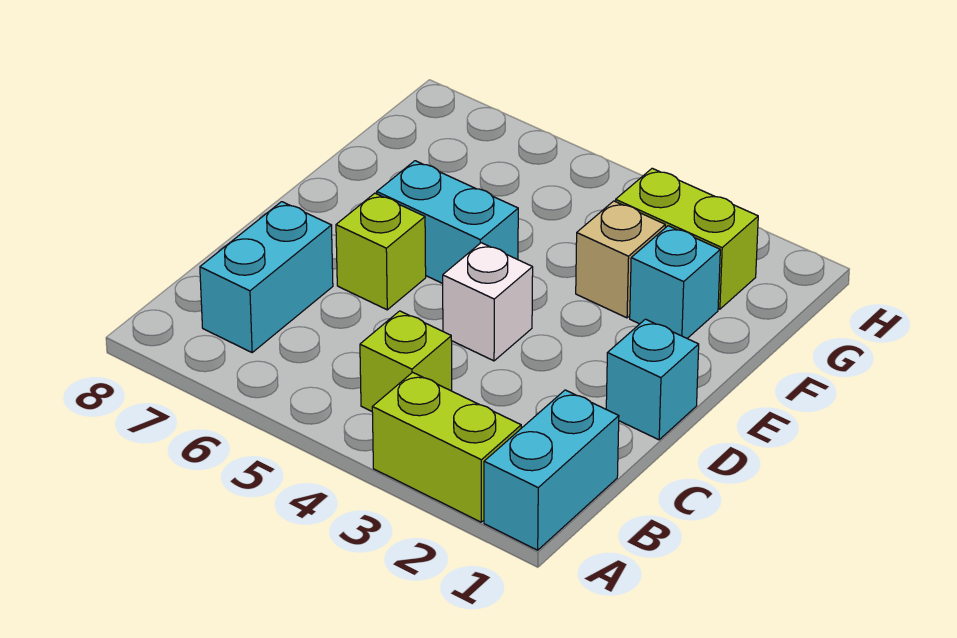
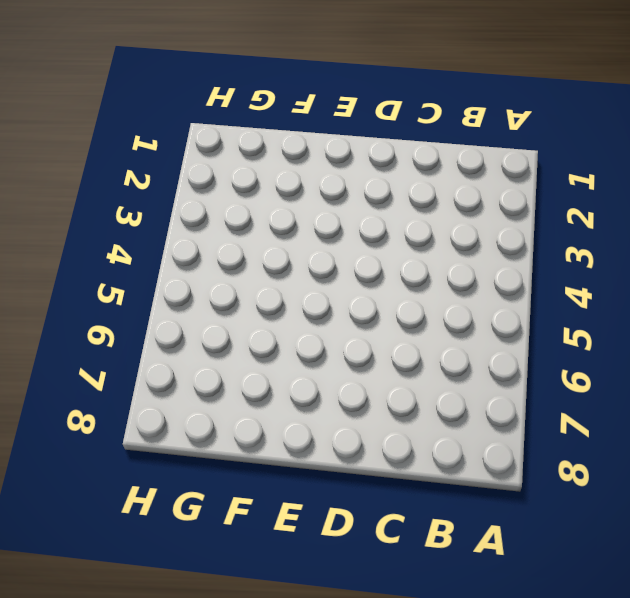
none -> cyan brick A1:B1 level 1
none -> lime brick A2:A3 level 1

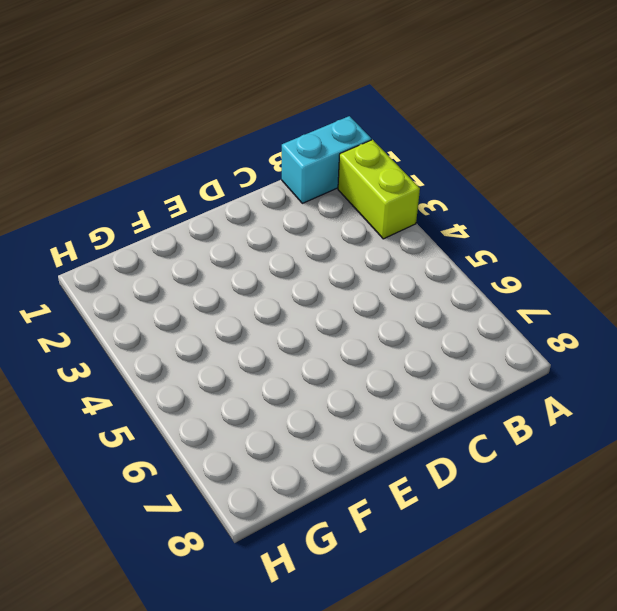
none -> lime brick B4 level 1
none -> cyan brick B7:C7 level 1

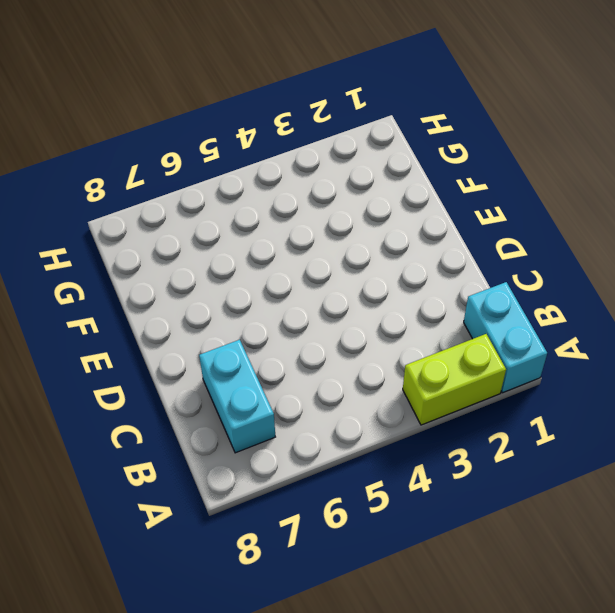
none -> lime brick B4 level 1
none -> cyan brick D1 level 1

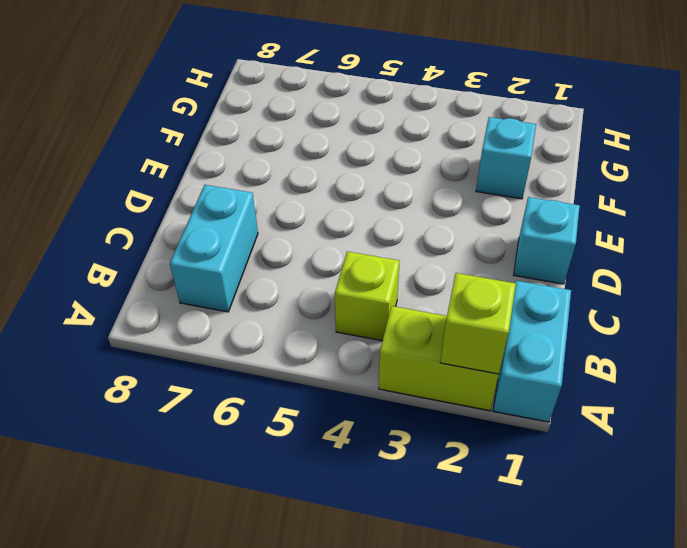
lime brick A2 level 2 -> lime brick D6 level 1
none -> white brick D4 level 1
none -> cyan brick E5:E6 level 1

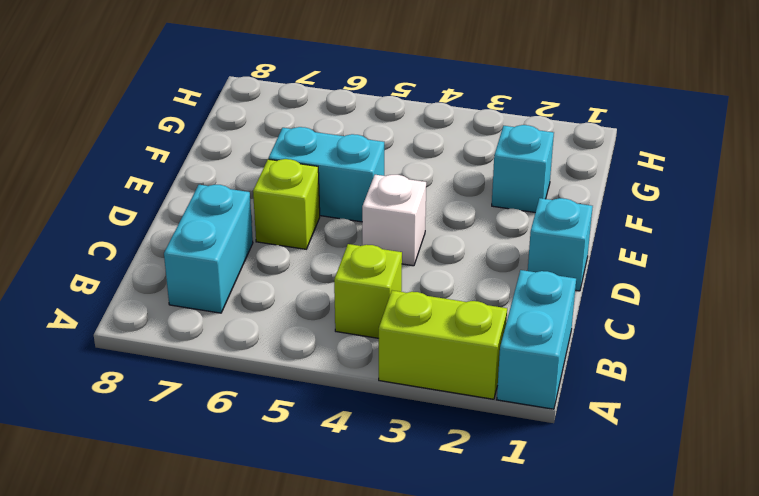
none -> tan brick F3 level 1
none -> lime brick G2:G3 level 1

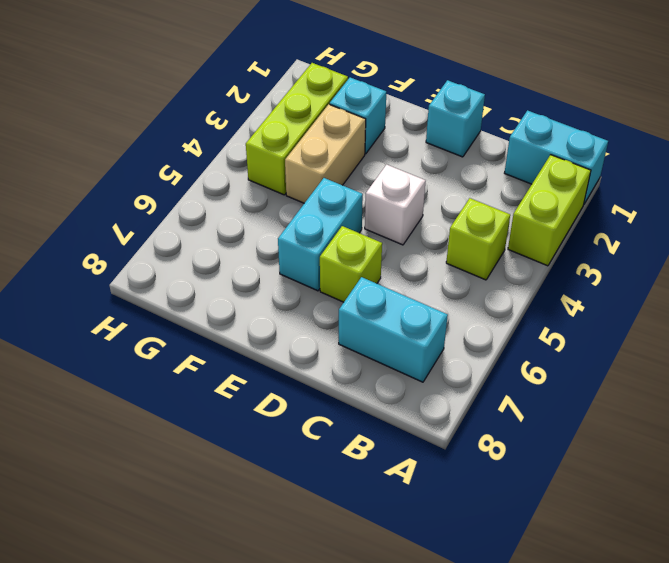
tan brick F3:F4 level 1 -> tan brick F3 level 1
lime brick G2:G4 level 1 -> lime brick G2:G3 level 1

